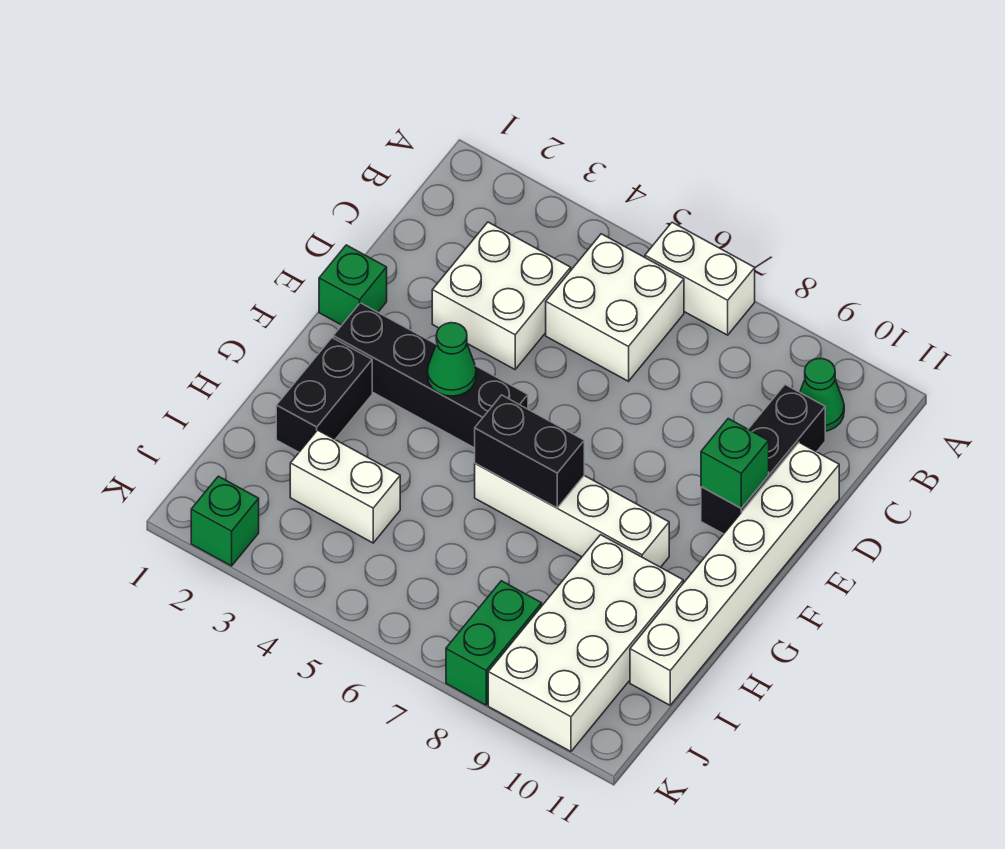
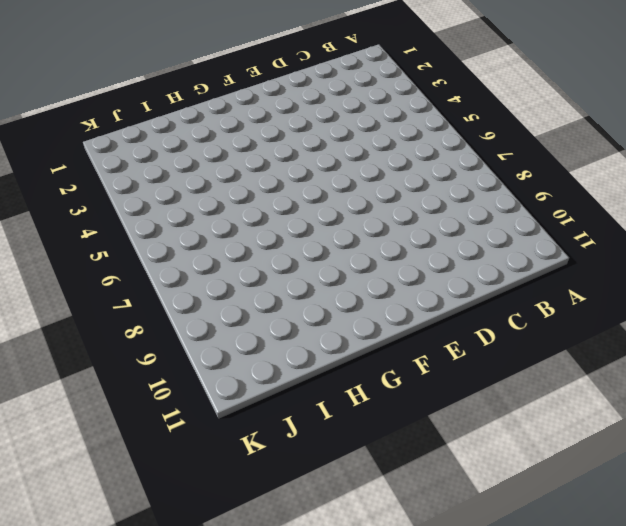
none -> white brick A6:A7 level 1
none -> white brick B5:C6 level 1
none -> green cone B10 level 1

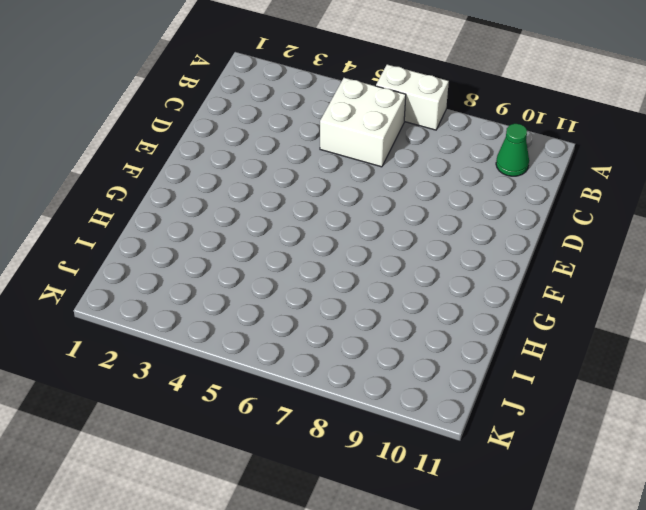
none -> white brick C3:D4 level 1
none -> black brick C10:E10 level 1
none -> white brick D11:I11 level 1

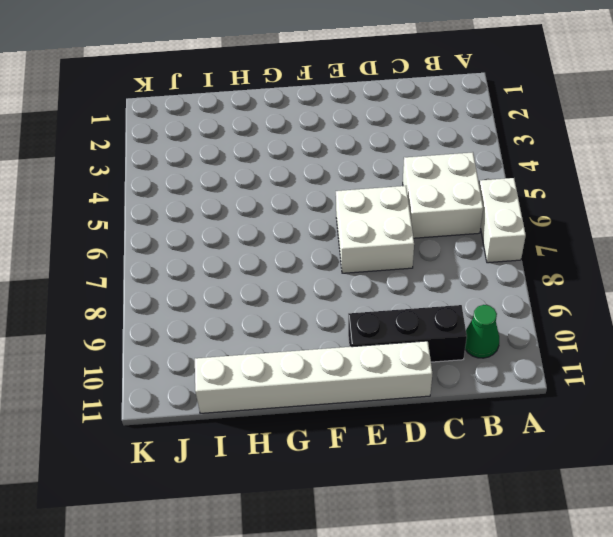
white brick D6:E7 level 1 -> white brick C3:D4 level 1
none -> green brick E1 level 1
none -> black brick F2:F5 level 1
none -> black brick G2:H2 level 1

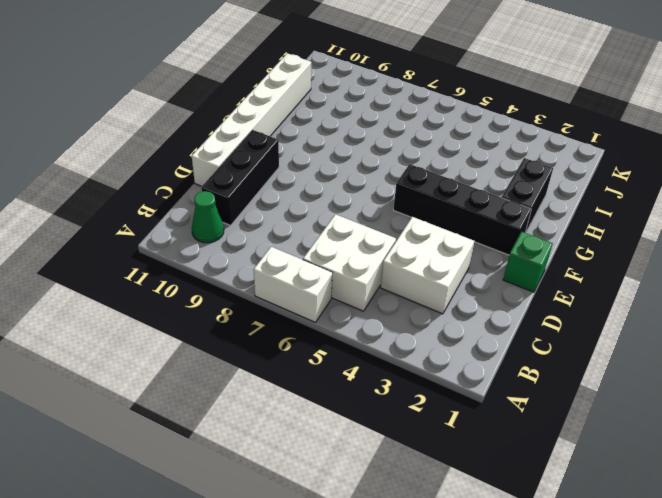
none -> white brick G6:G9 level 1
none -> white brick H9:K10 level 1
none -> white brick I3:I4 level 1

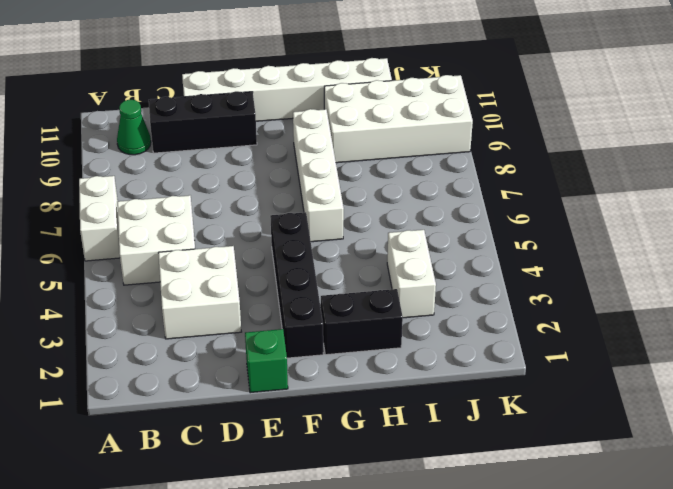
none -> green brick J8:K8 level 1
none -> green brick K2 level 1
none -> green brick E10 level 2

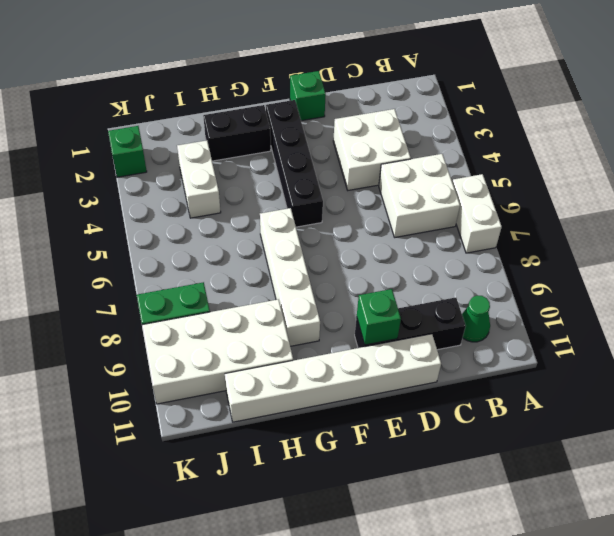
none -> green cone F4 level 2
none -> black brick G6:G7 level 2

